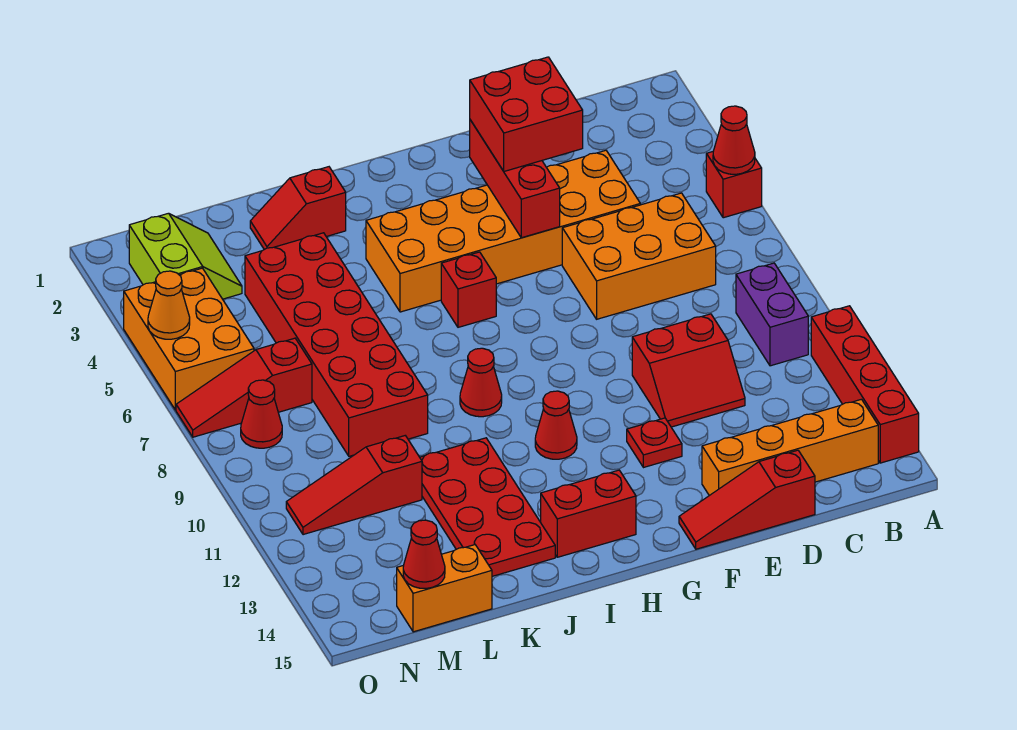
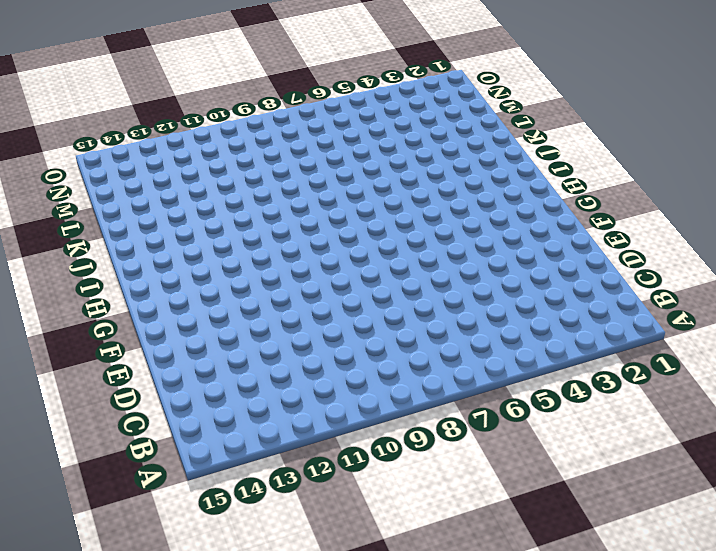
none -> red brick A5 level 1
none -> red brick A11:A14 level 1
none -> purple brick B9:B10 level 1

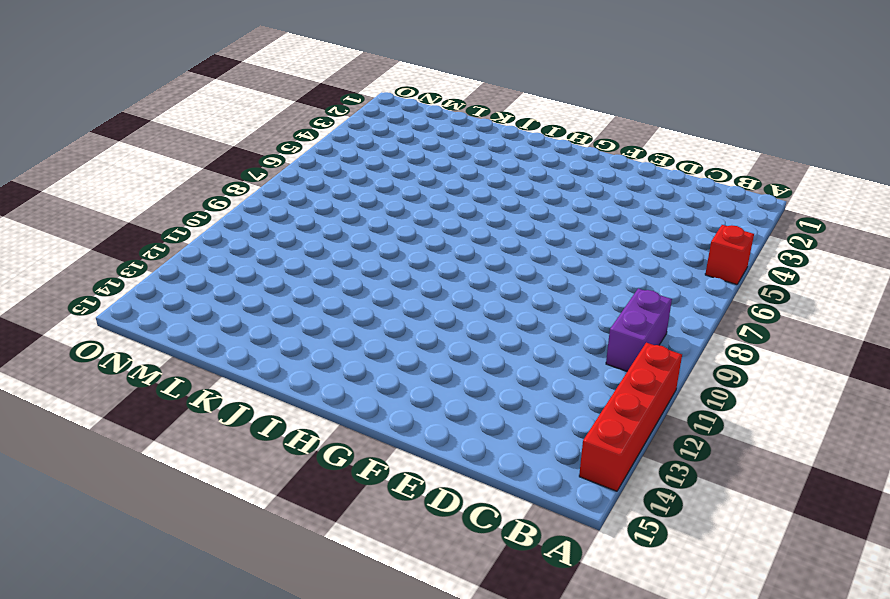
none -> orange brick B14:E14 level 1
none -> orange brick C6:E7 level 1
none -> orange brick D4:I5 level 1

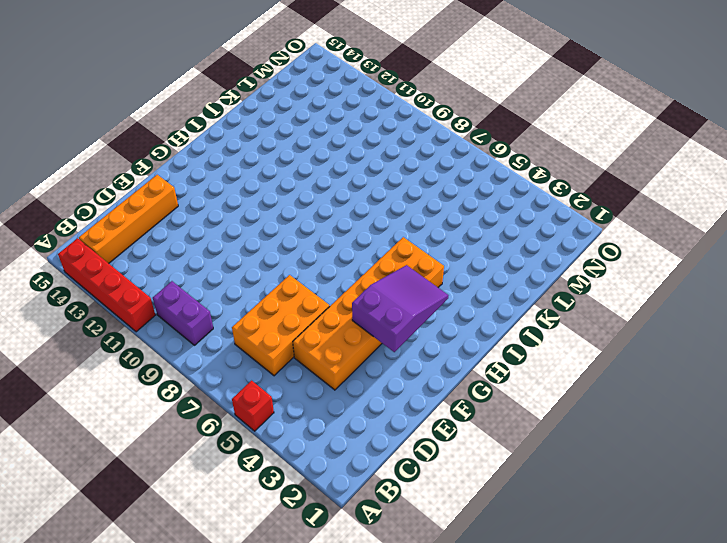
purple slope F3:H4 level 2 top F -> red brick F3:F5 level 2
none -> red slope D10:E11 level 1 top 10
none -> red slope D15:F15 level 1 top D
none -> red plate F12 level 1

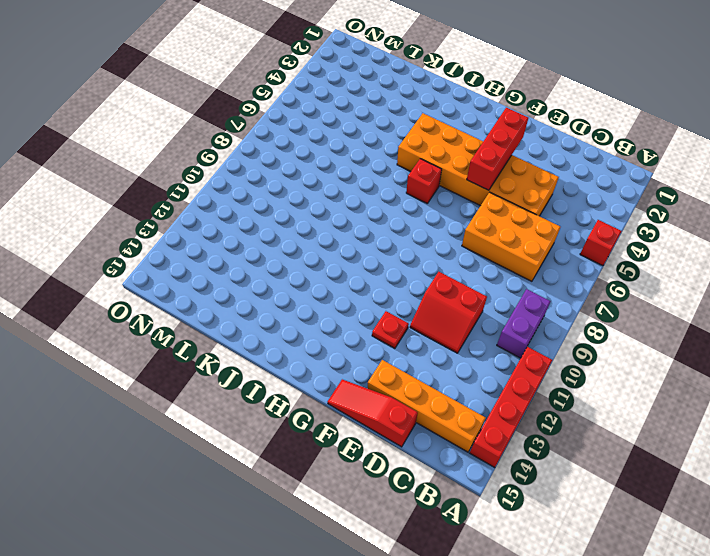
none -> red cone H11 level 1
none -> red brick H14:I14 level 1
none -> red cone I9 level 1

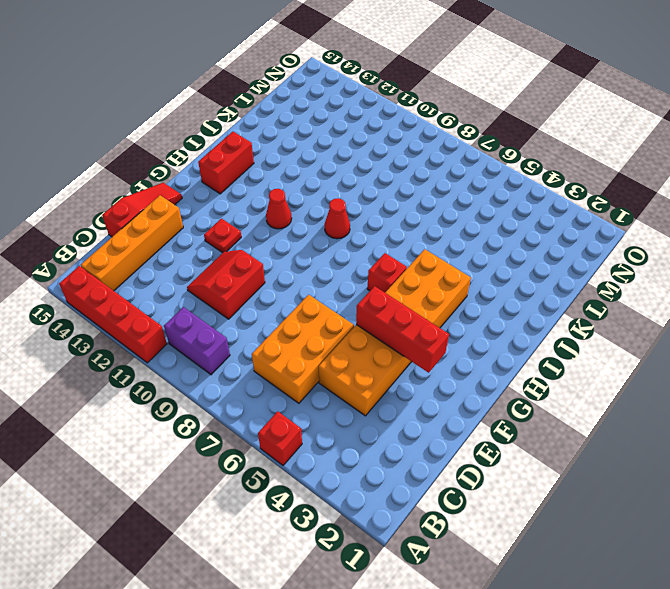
none -> red slope J2:K2 level 1 top J
none -> red plate J11:K14 level 1
none -> red brick K4:L9 level 1

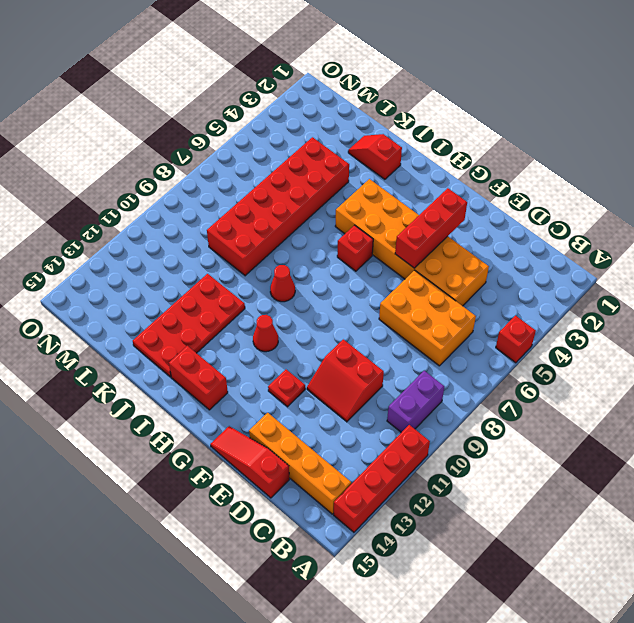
none -> red slope L11:N11 level 1 top L
none -> orange brick L15:M15 level 1
none -> lime slope M2:N3 level 1 top N

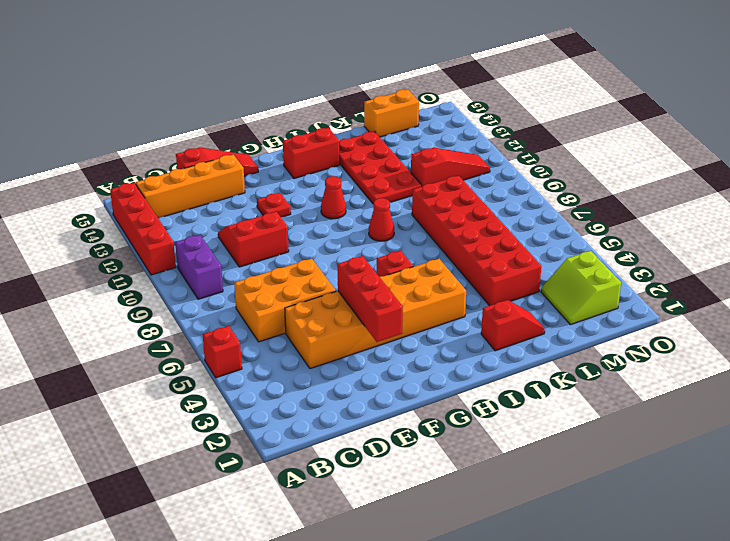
none -> red slope M7:O7 level 1 top M
none -> orange brick N4:O6 level 1
none -> red cone N8 level 1

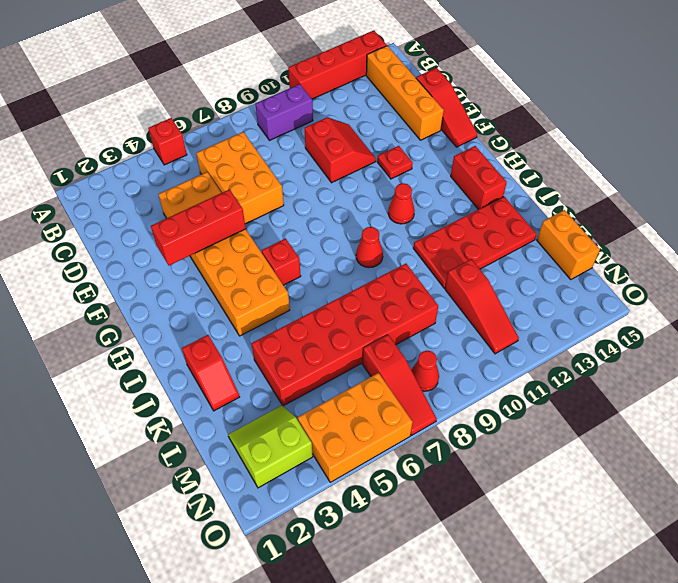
none -> red cone A5 level 2
none -> red cone M15 level 2
none -> orange cone O5 level 2

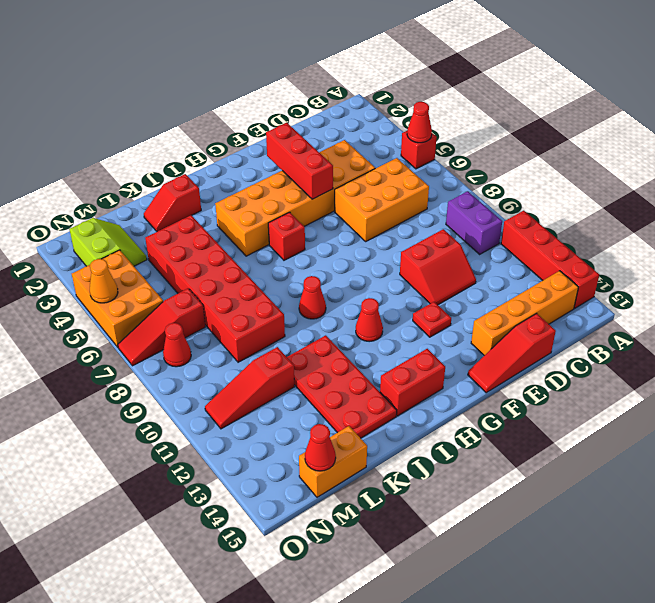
none -> red brick E3:F4 level 3

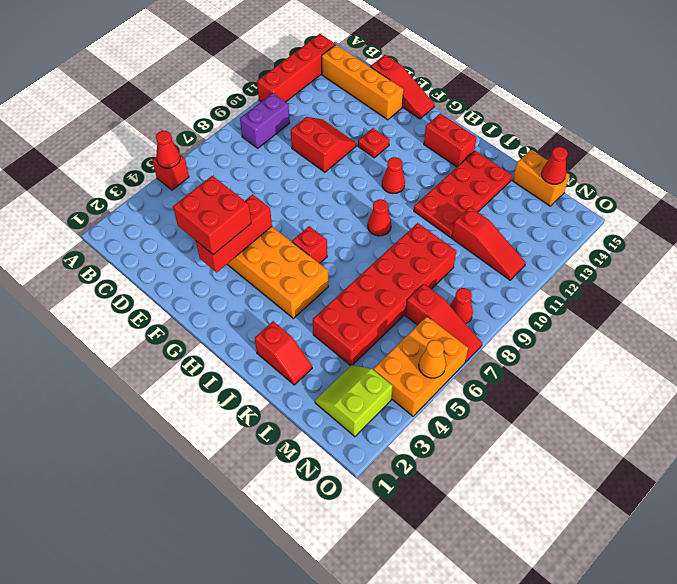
none -> orange brick C6:E7 level 1

